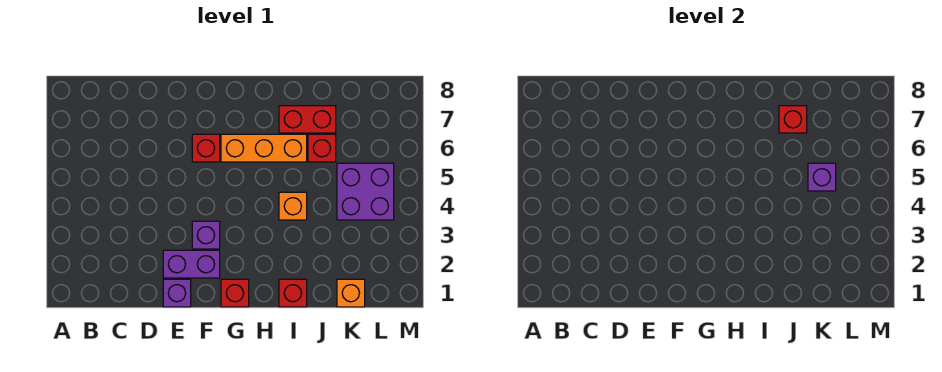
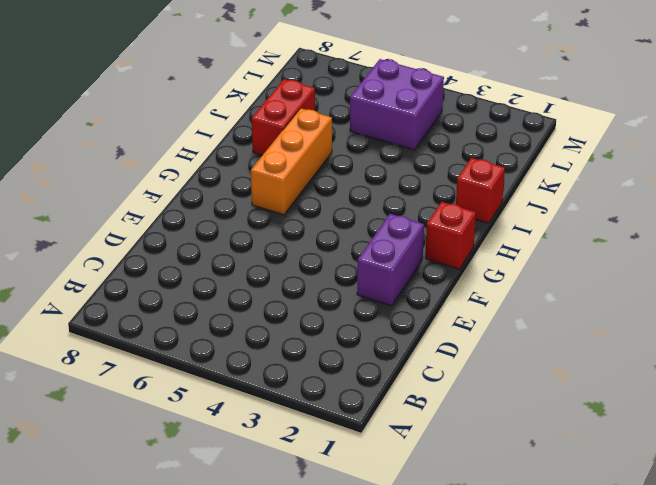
none -> purple brick E1 level 1
none -> purple brick F3 level 1
none -> red brick F6 level 1

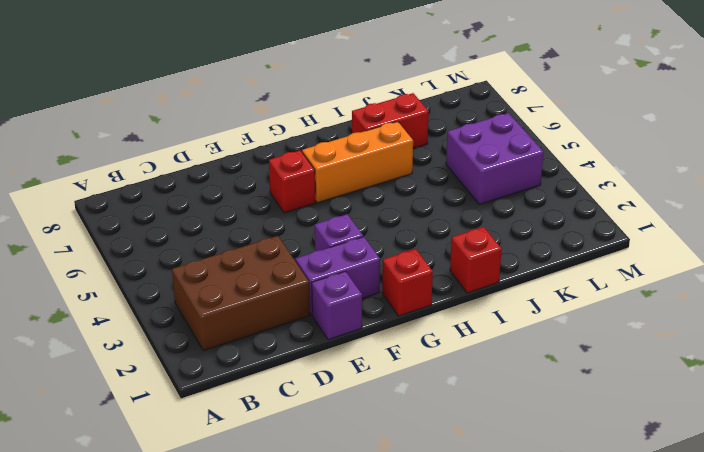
brown brick B2:D3 level 1 -> none
none -> orange brick I4 level 1
none -> red brick J6 level 1
none -> orange brick K1 level 1

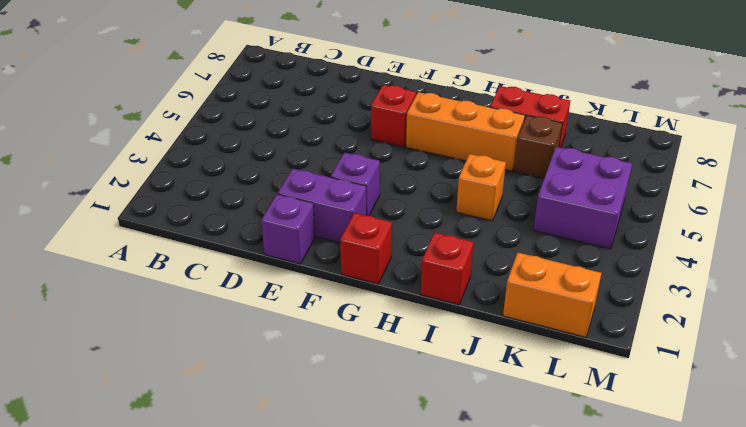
brown brick J6 level 1 -> red brick J6 level 1
orange brick K1:L1 level 1 -> orange brick K1 level 1
none -> red brick J7 level 2
none -> purple brick K5 level 2

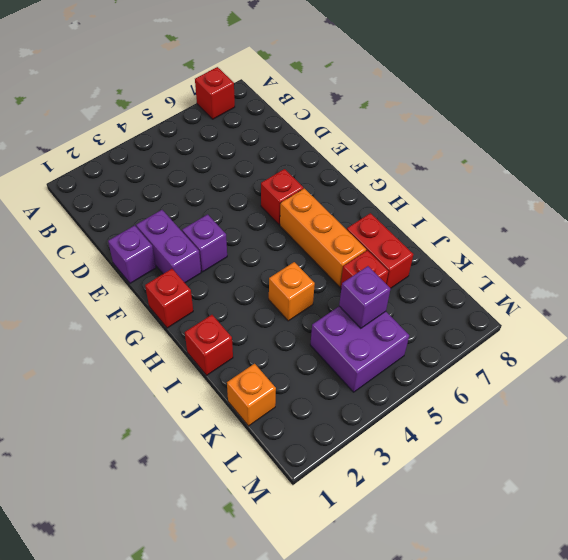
red brick A7 level 1 -> red brick J7 level 2

